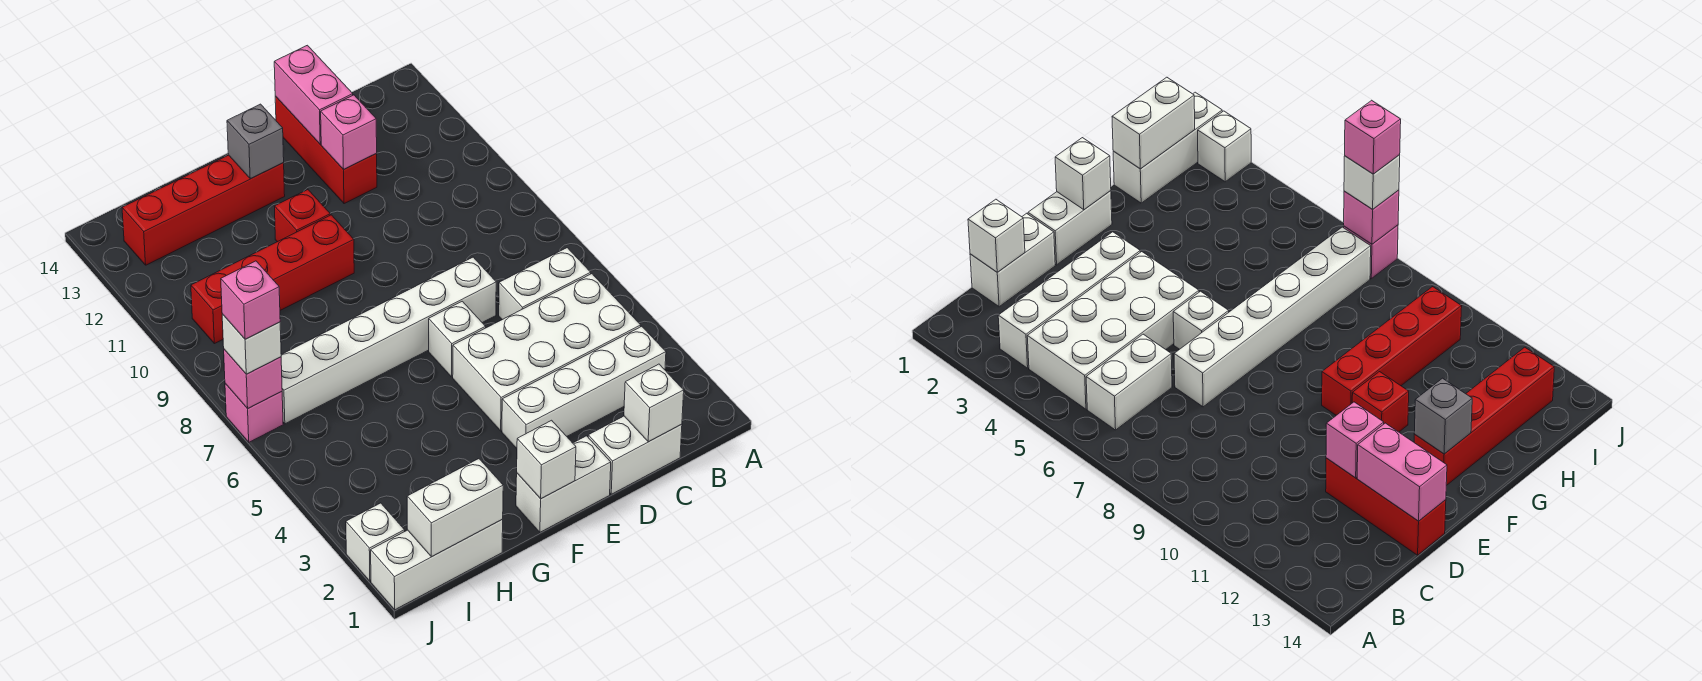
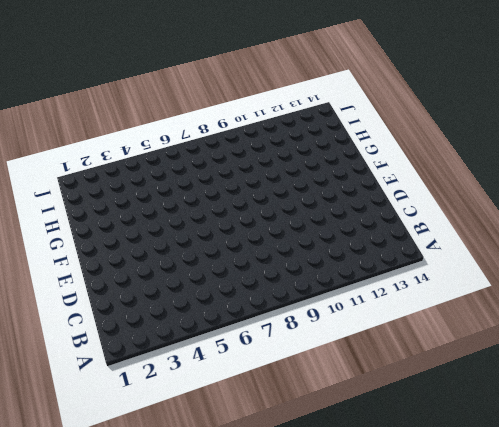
none -> white brick B3:E3 level 1
none -> white brick B4:E5 level 1
none -> white brick B6:C6 level 1

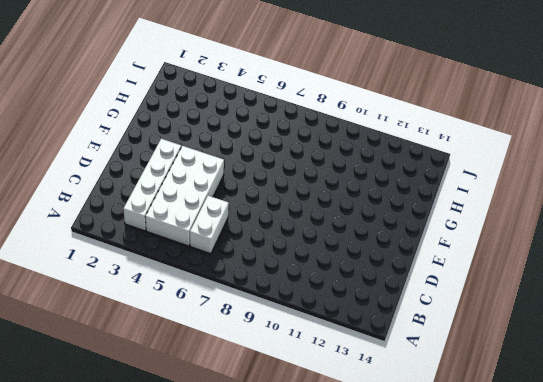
none -> white brick C1:D1 level 1
none -> white brick D7:I7 level 1
none -> red brick D12:D14 level 1

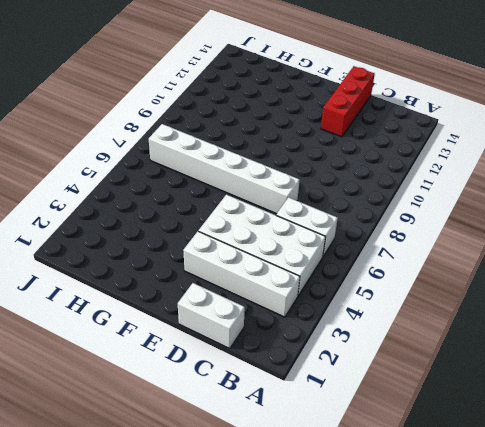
none -> white brick E1:F1 level 1
none -> white brick E6 level 1
none -> red brick F10:I10 level 1

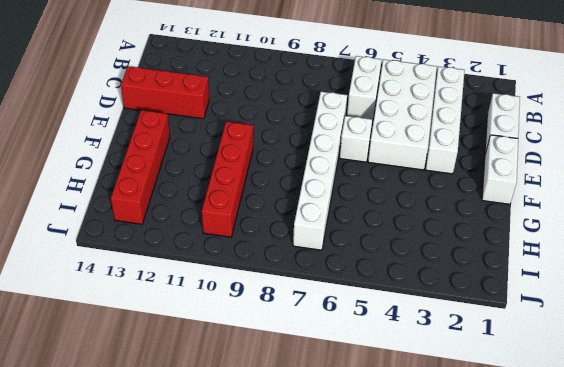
none -> red brick F11 level 1
none -> white brick H1:J1 level 1
none -> white brick J2 level 1

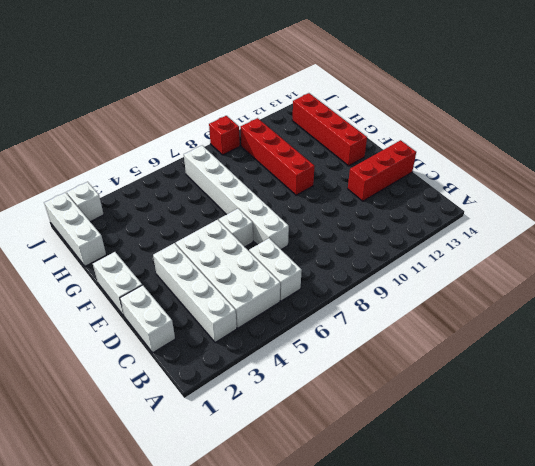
red brick J9 level 1 -> red brick F11 level 1
none -> pink brick J7 level 1
none -> white brick C1 level 2
none -> pink brick D12 level 2

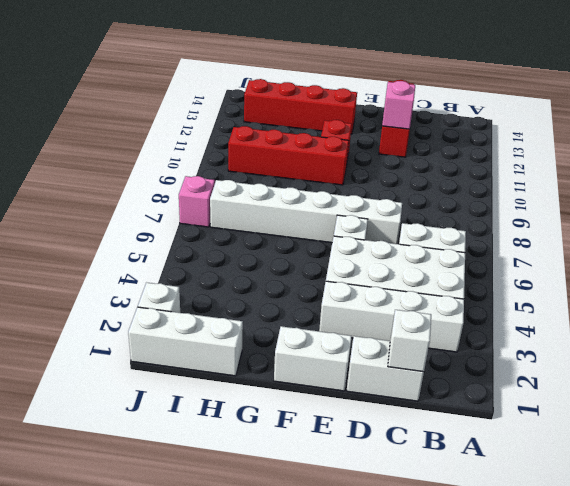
none -> pink brick D13:D14 level 2
none -> white brick F1 level 2
none -> grey brick F13 level 2

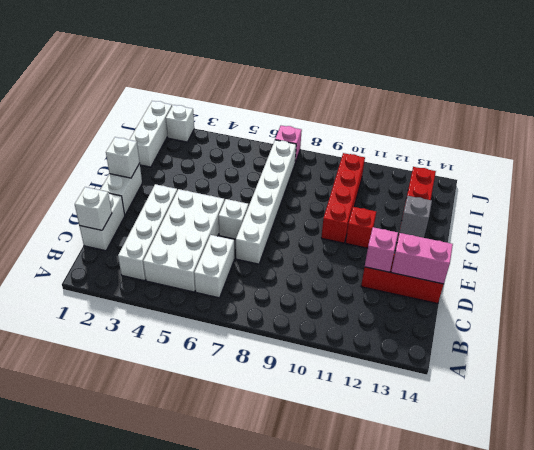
none -> white brick H1:I1 level 2
none -> pink brick J7 level 2
none -> white brick J7 level 3

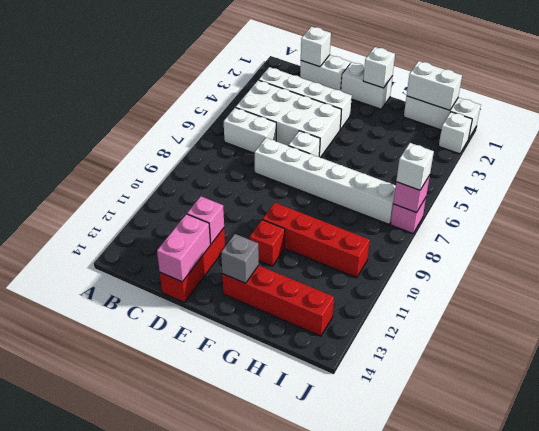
none -> pink brick J7 level 4

